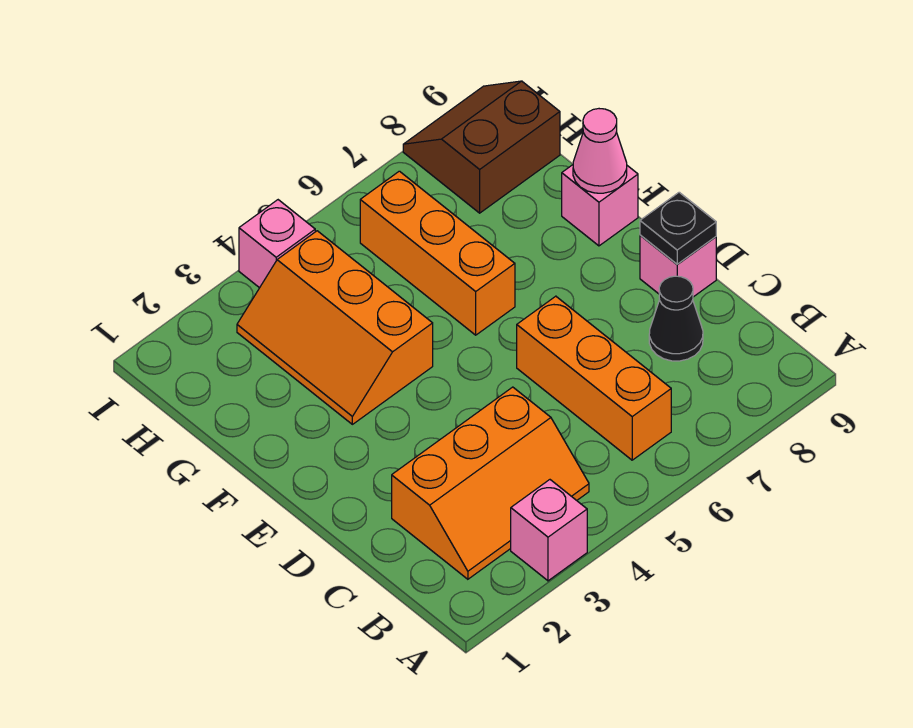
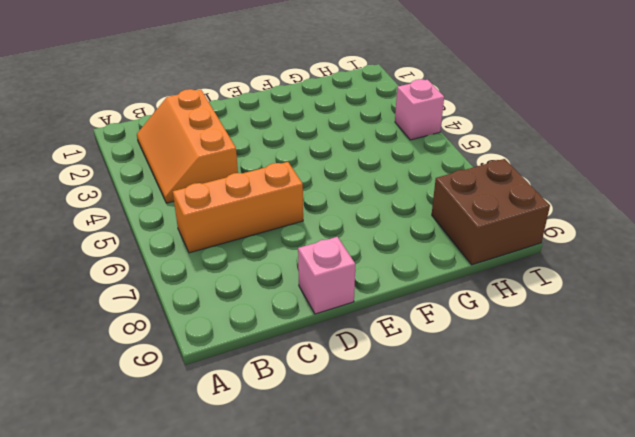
brown brick H8:I9 level 1 -> brown slope H8:I9 level 1 top H
none -> pink brick A3 level 1
none -> black cone C8 level 1
none -> orange slope F3:H4 level 1 top 4

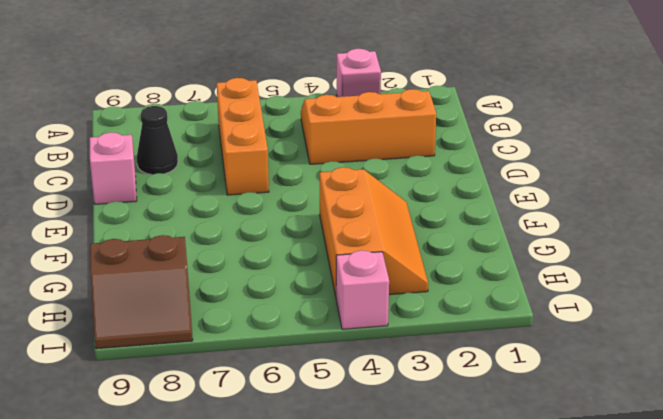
none -> orange brick F6:H6 level 1
none -> pink brick F9 level 1
none -> black plate D9 level 2

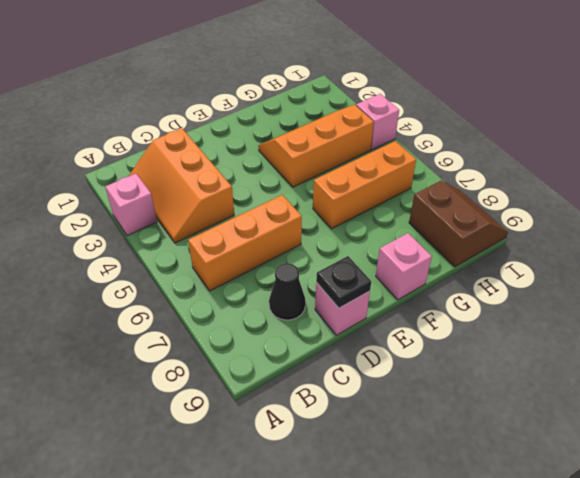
none -> pink cone F9 level 2

